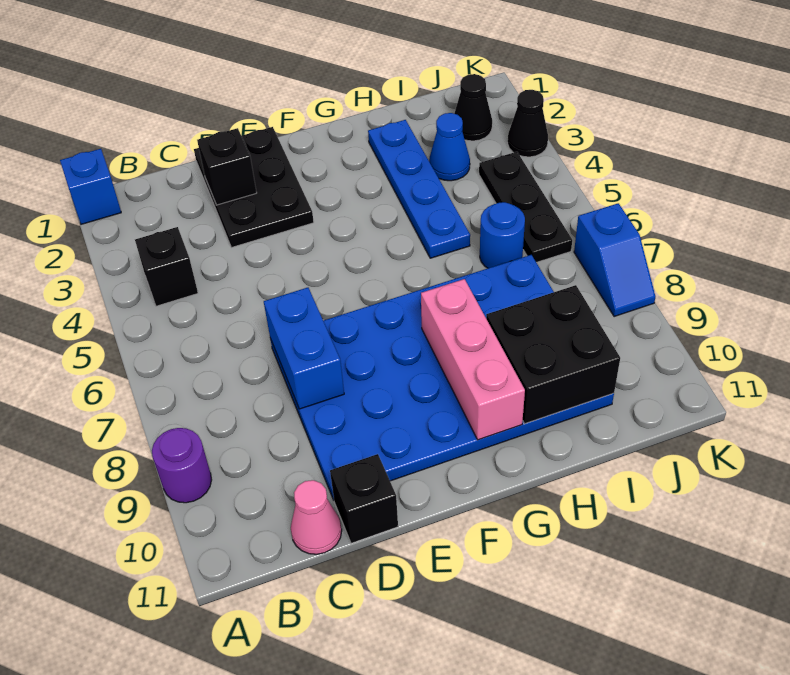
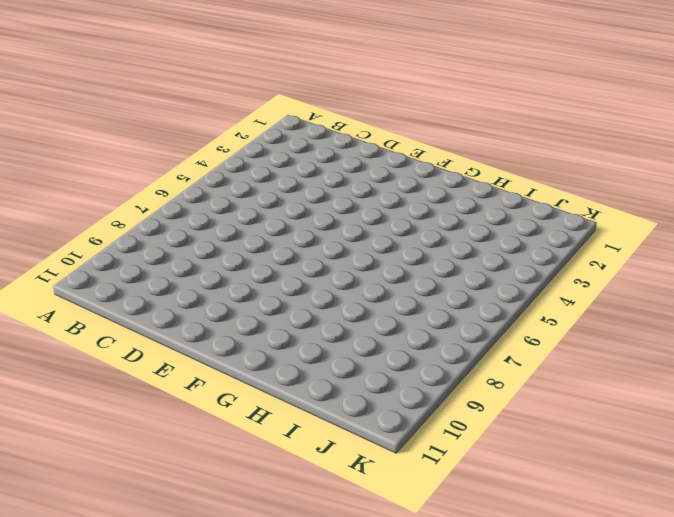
none -> blue brick A1 level 1
none -> purple round brick A9 level 1
none -> black brick B4 level 1

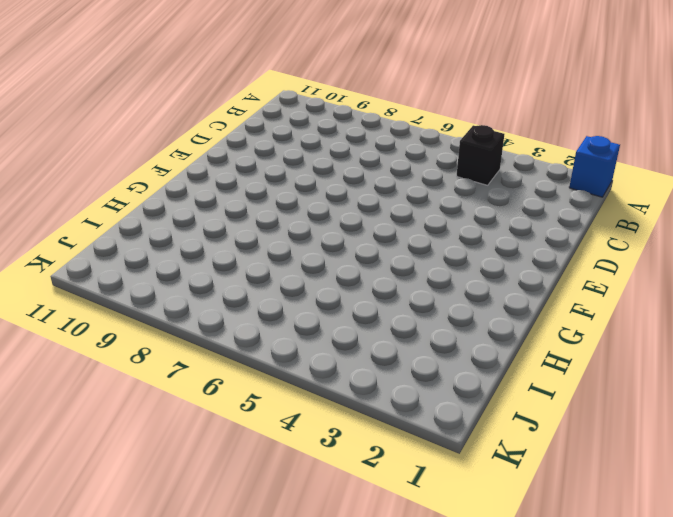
none -> purple round brick A9 level 1
none -> pink cone C11 level 1
none -> black plate D1:E3 level 1

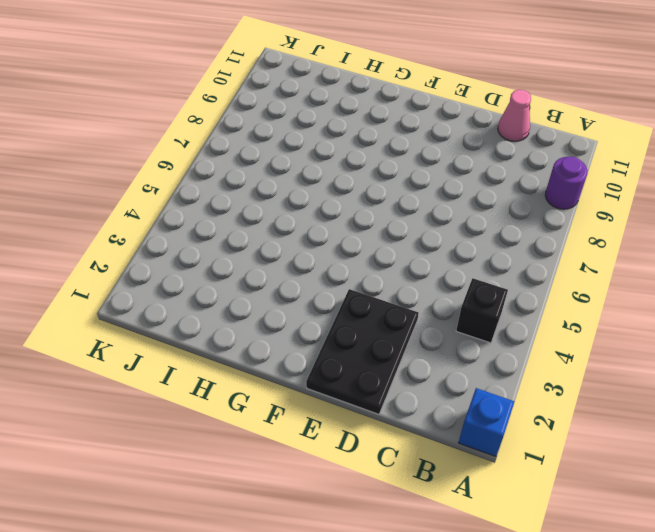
none -> blue plate D7:I10 level 1
none -> black brick D11 level 1
none -> blue plate H2:H5 level 1

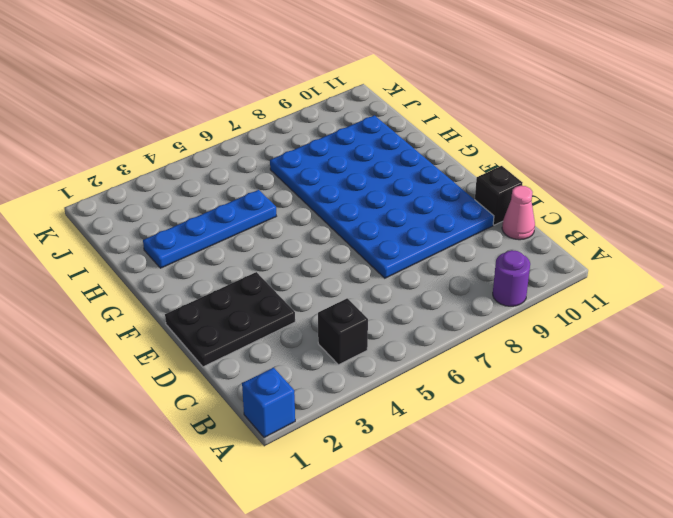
none -> blue cone I3 level 1
none -> blue round brick I6 level 1
none -> black cone J2 level 1

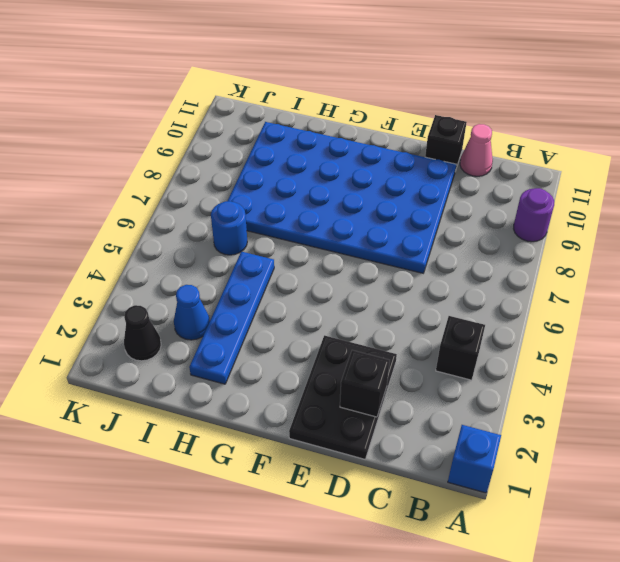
none -> black plate J4:J6 level 1
none -> black cone K3 level 1
none -> blue slope K7:K8 level 1 top 7

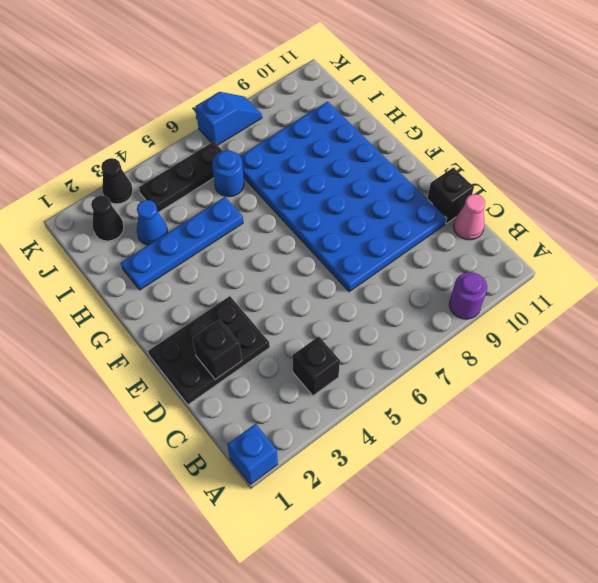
none -> blue brick D7:D8 level 2
none -> pink brick G8:G10 level 2
none -> black brick H9:I10 level 2

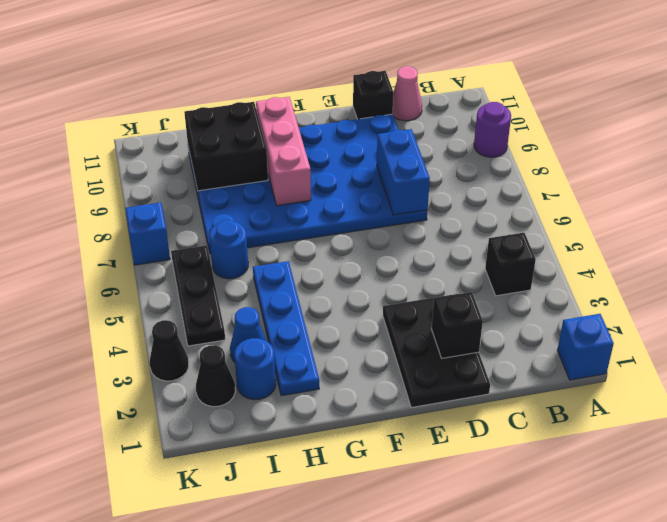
blue round brick I2 level 1 -> none

